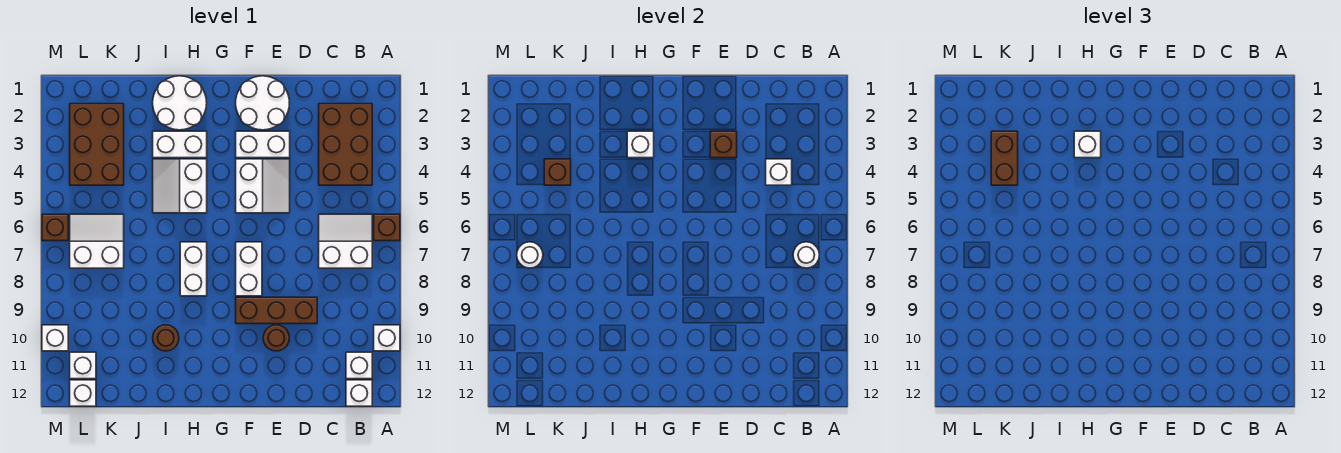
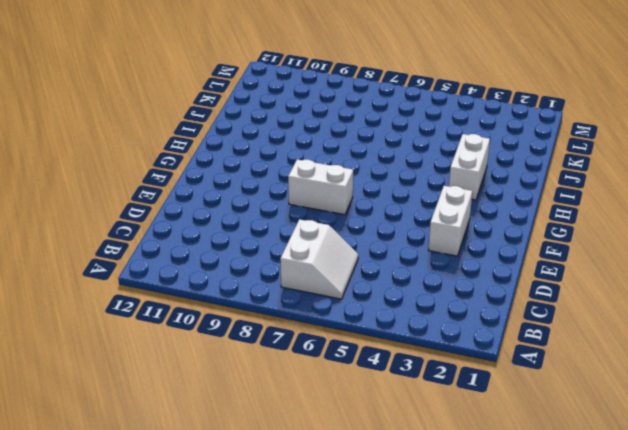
none -> brown brick A6 level 1
none -> white brick A10 level 1
none -> brown brick B2:C4 level 1
none -> white brick B11 level 1

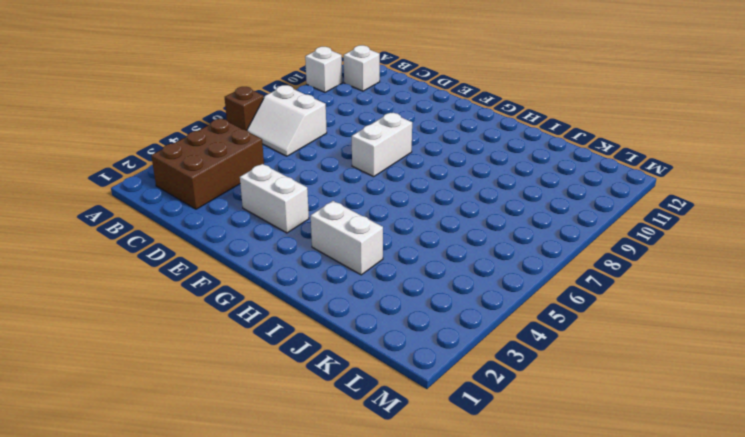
none -> white brick B12 level 1
none -> brown brick D9:F9 level 1
none -> white round brick E1:F2 level 1
none -> white slope E4:F5 level 1 top F

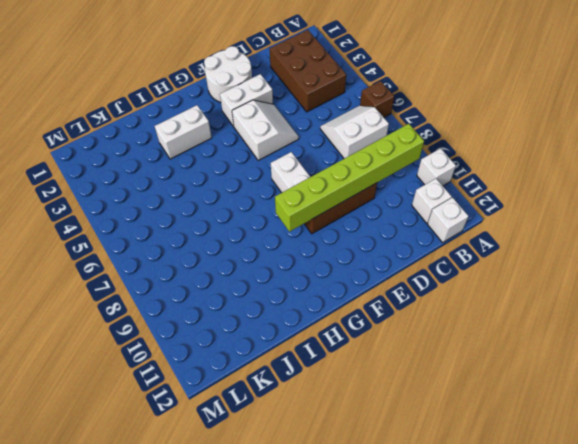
lime brick B9:G9 level 2 -> none
none -> brown round brick E10 level 1
none -> white round brick H1:I2 level 1
none -> white slope H4:I5 level 1 top H
none -> white brick H7:H8 level 1

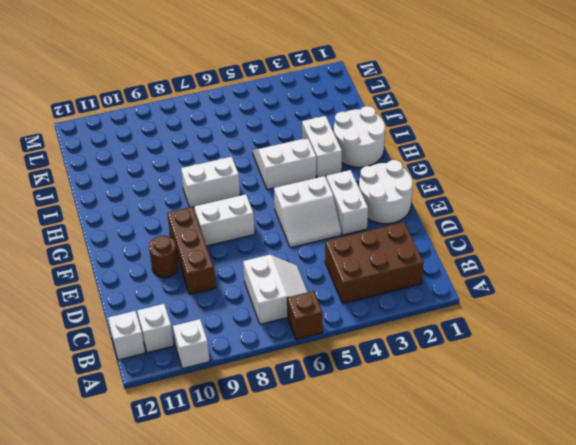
none -> brown round brick I10 level 1
none -> brown brick K2:L4 level 1
none -> white slope K6:L7 level 1 top 7
none -> white brick L11 level 1

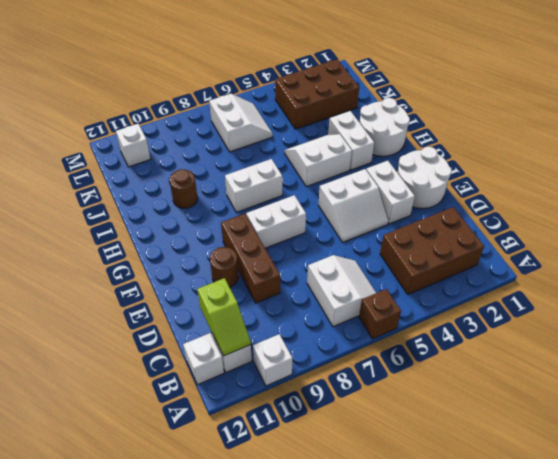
lime slope B11:C11 level 2 top C -> none
none -> white brick L12 level 1
none -> brown brick M6 level 1
none -> white brick M10 level 1
none -> white round brick B7 level 2

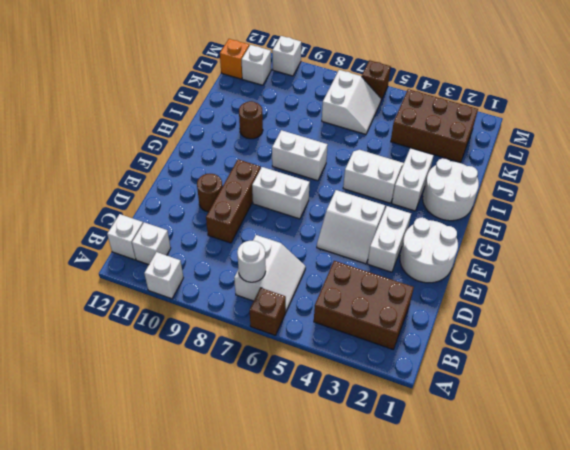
orange brick L12 level 1 -> white brick L12 level 1
none -> white brick C4 level 2
none -> brown brick E3 level 2
none -> white brick H3 level 2
none -> brown brick K4 level 2

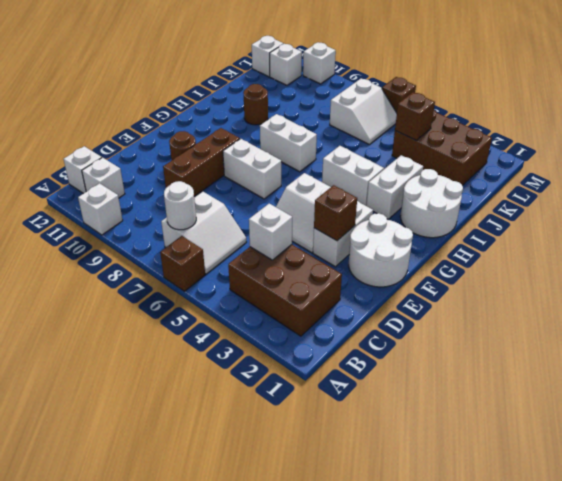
none -> white brick H3 level 2
none -> white round brick L7 level 2
none -> white brick H3 level 3
none -> brown brick K3:K4 level 3

